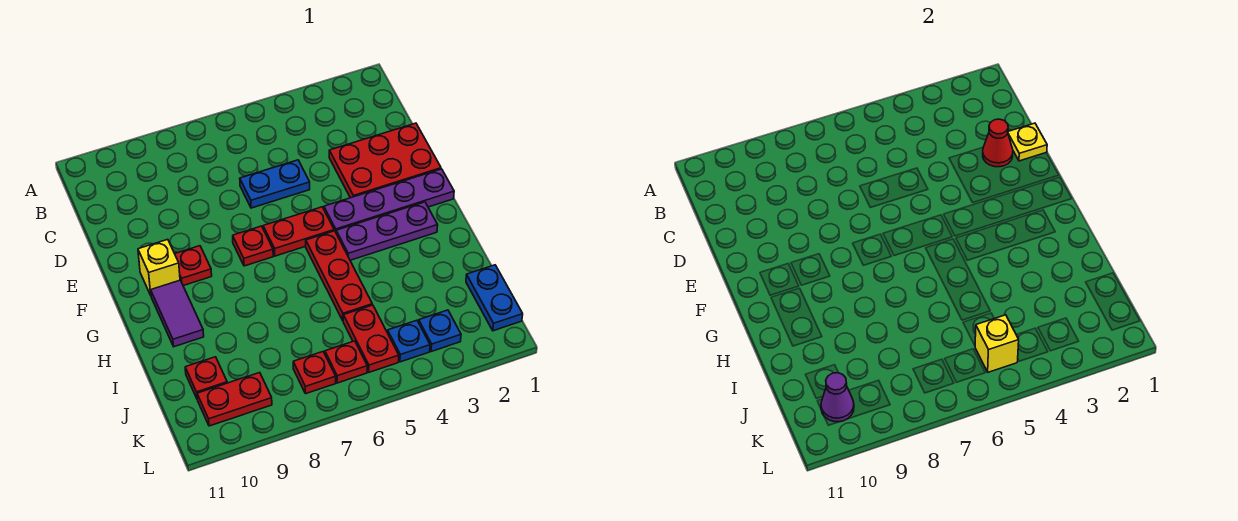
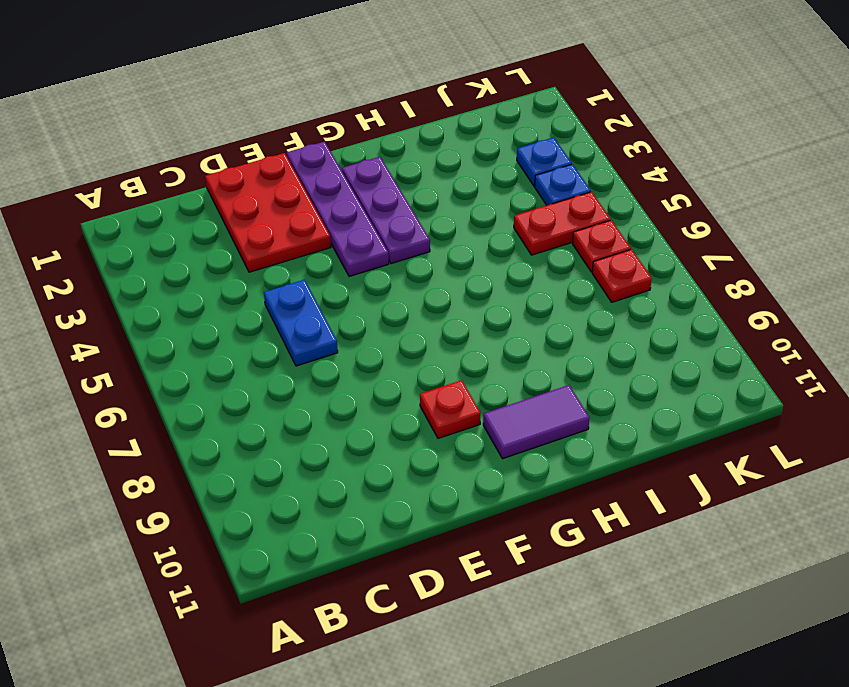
none -> red plate F5:F6 level 1
none -> red plate F7 level 1
none -> yellow brick F10 level 1

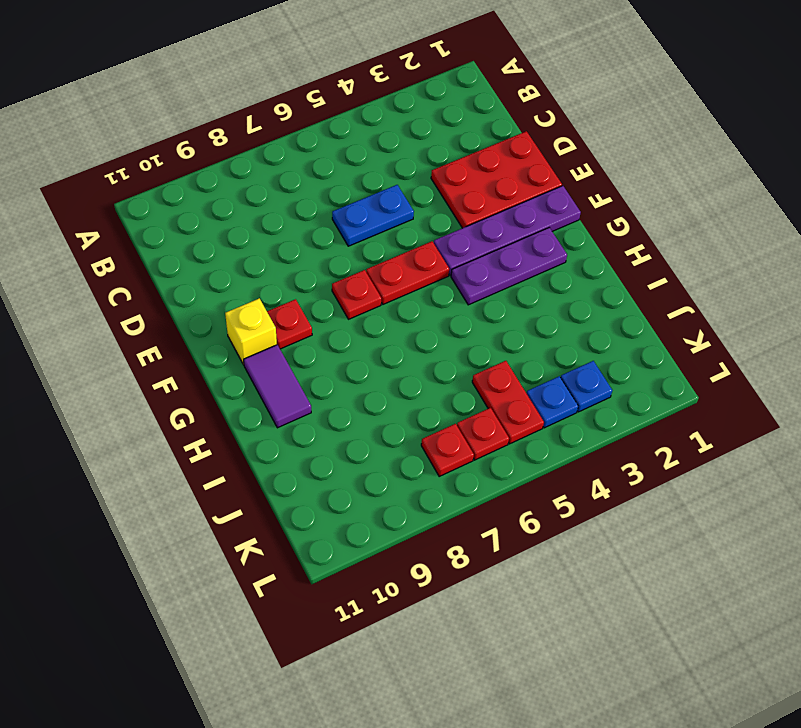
none -> red plate G5:I5 level 1
none -> blue plate J1:K1 level 1
none -> red plate J10 level 1

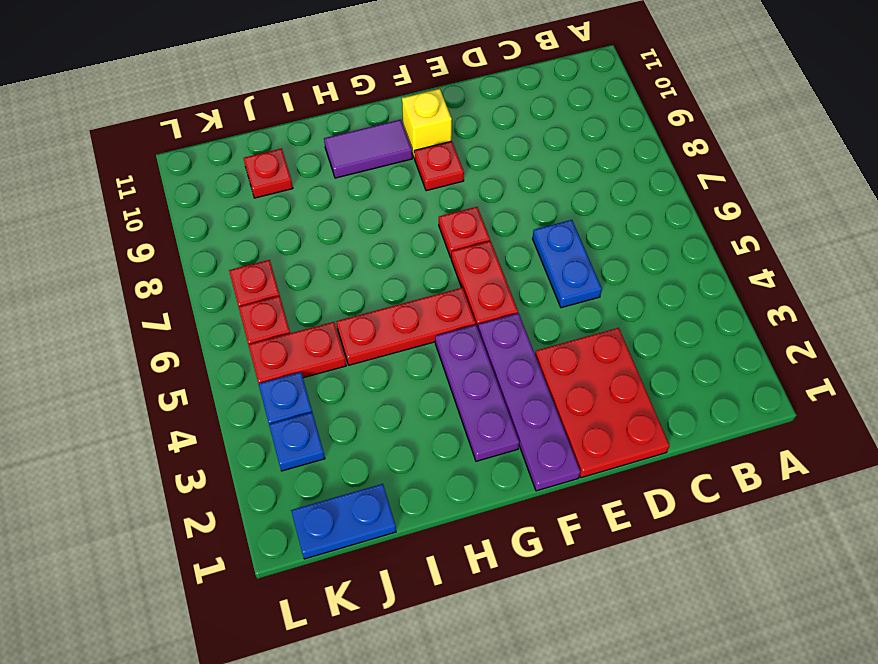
none -> red plate K9:K10 level 1
none -> yellow plate D1 level 2
none -> red cone D2 level 2

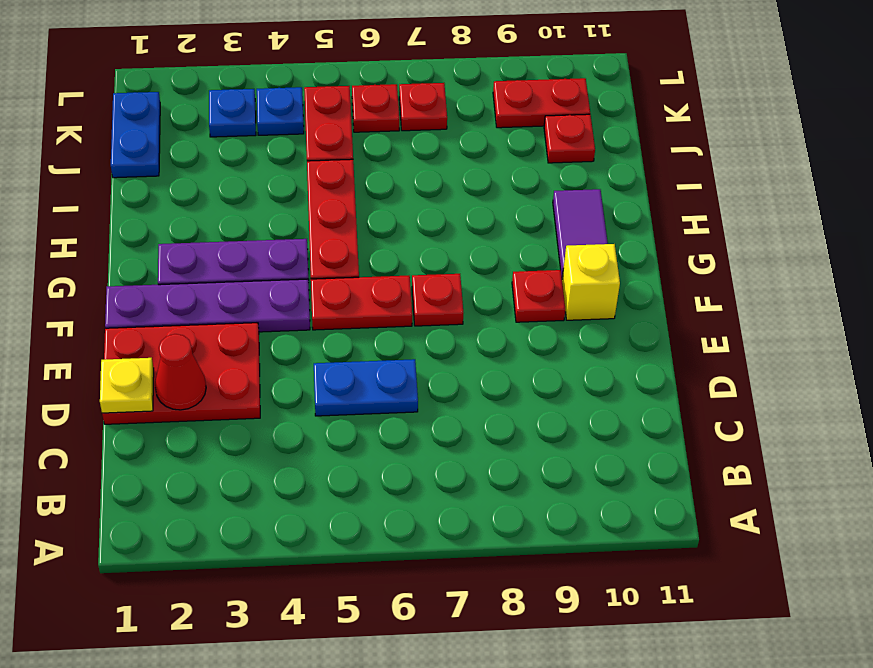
none -> yellow brick K5 level 2
none -> purple cone K10 level 2

